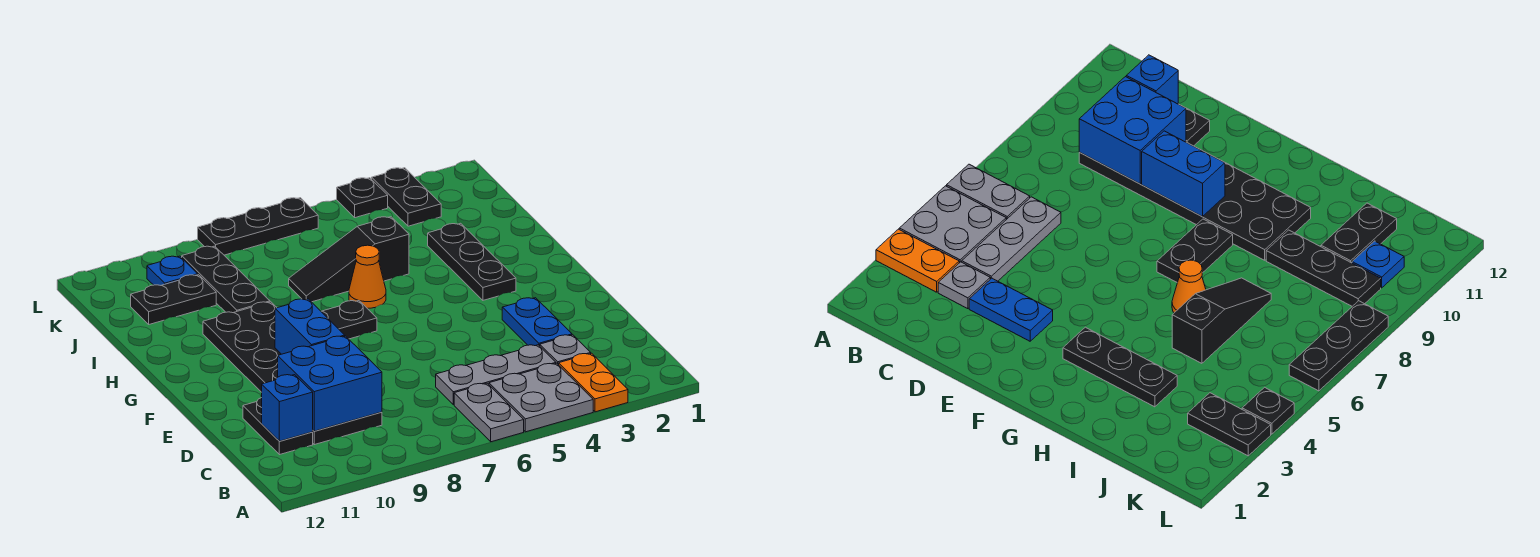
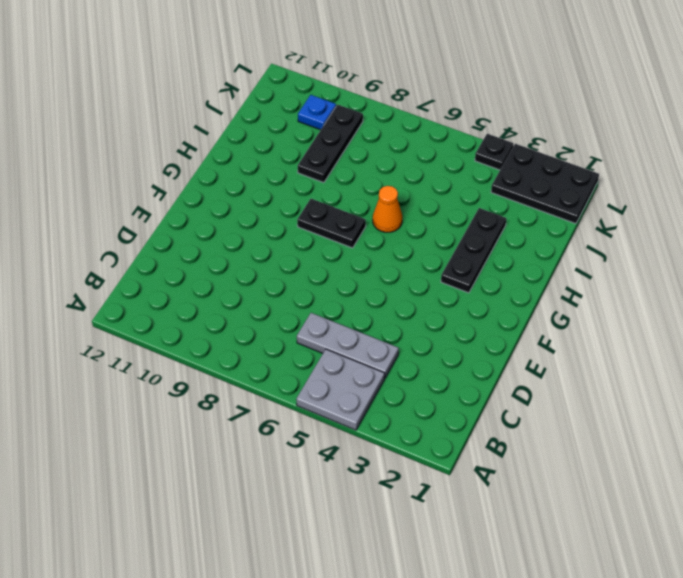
black plate K1:L3 level 1 -> black plate K3:L3 level 1
none -> orange plate A3:B3 level 1
none -> grey plate A6:B6 level 1
none -> grey plate C3 level 1

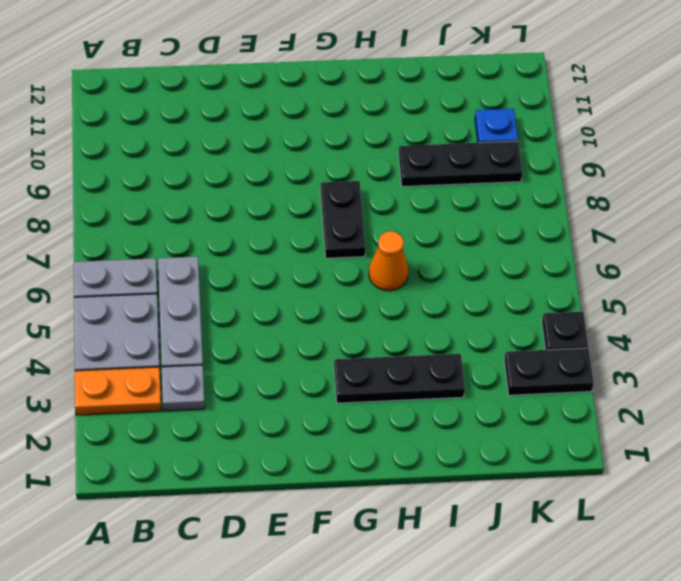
none -> black plate C9:H10 level 1
none -> black plate C11:D11 level 1
none -> blue plate D3:E3 level 1

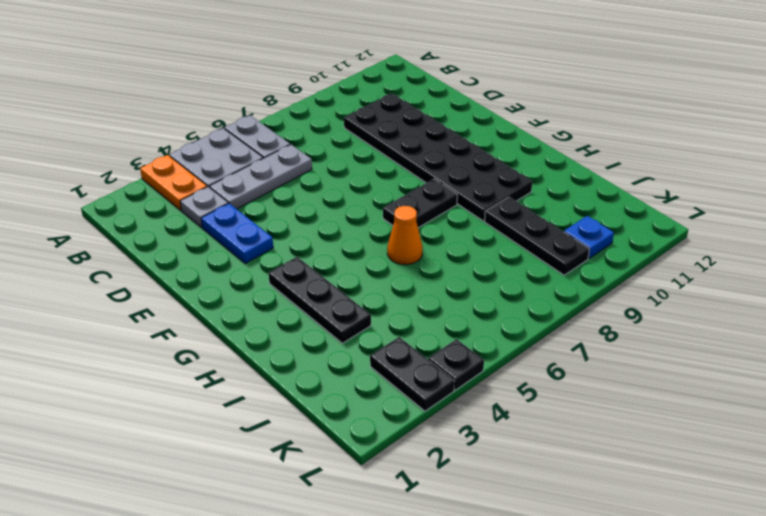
none -> black plate C11:D11 level 1
none -> black slope I5:I7 level 1 top 5
none -> black plate J10:J11 level 1

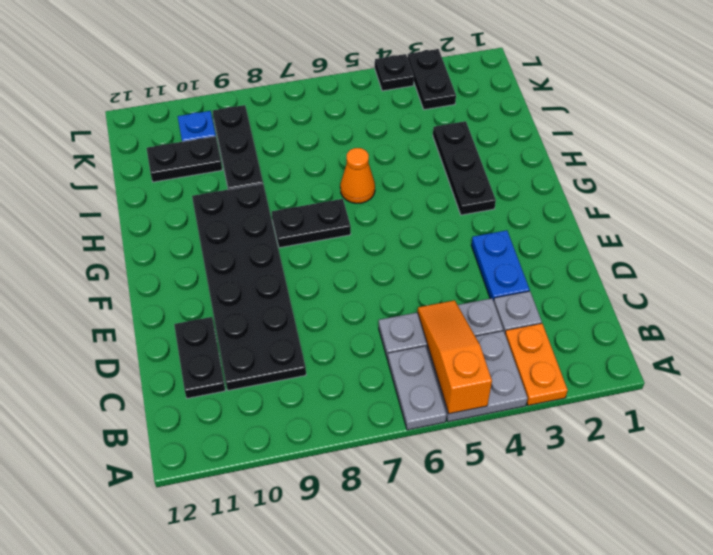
orange slope A5:C5 level 2 top A -> none
none -> black slope I5:I7 level 1 top 5
none -> black plate L6:L8 level 1
none -> blue brick C9:D10 level 2

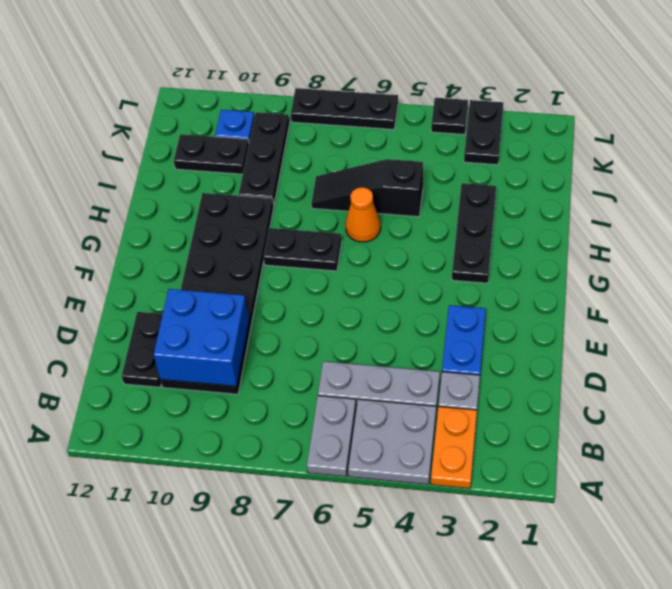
none -> blue brick C11 level 2
none -> blue brick E9:F9 level 2

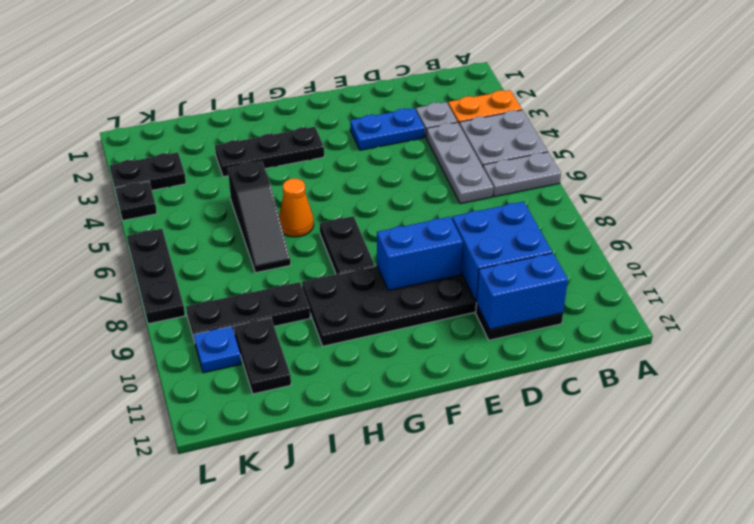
blue brick C11:D11 level 2 -> blue brick C11 level 2

